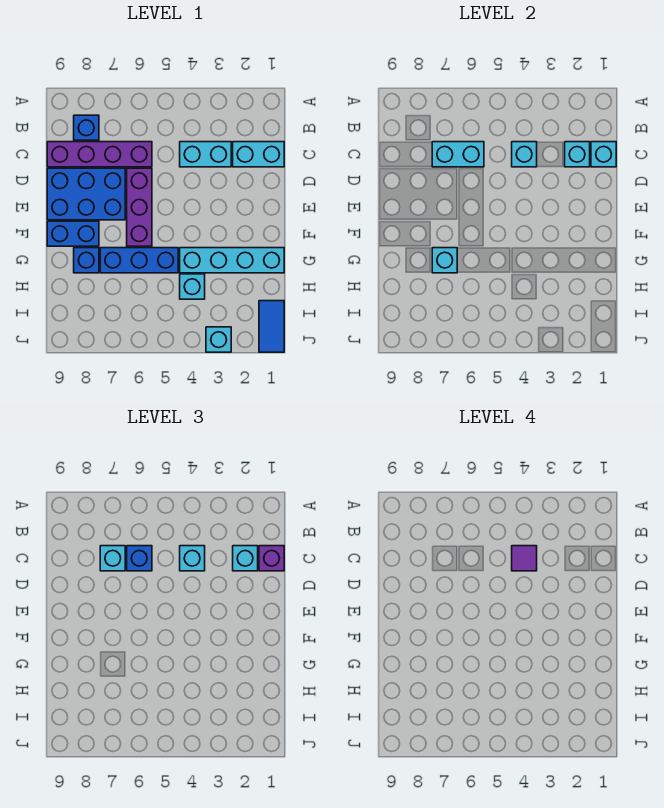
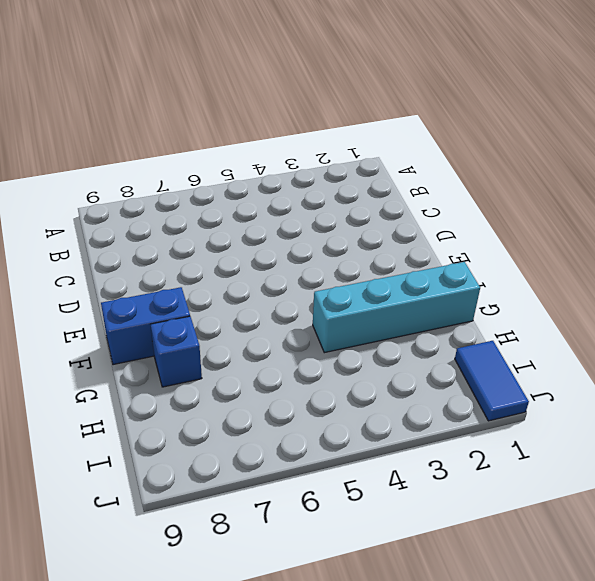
none -> blue brick B8 level 1
none -> cyan brick C1:C2 level 1
none -> cyan brick C3:C4 level 1

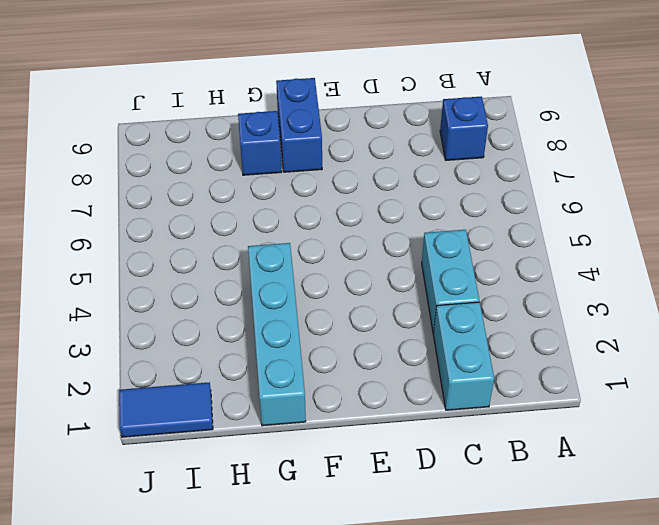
none -> purple brick C6:C9 level 1
none -> purple brick D6:F6 level 1
none -> blue brick D7:E9 level 1

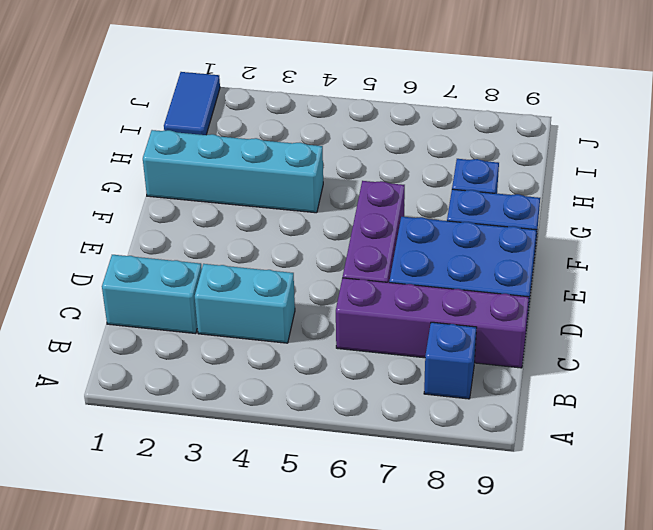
none -> blue brick G5:G7 level 1
none -> cyan brick H4 level 1
none -> cyan brick J3 level 1

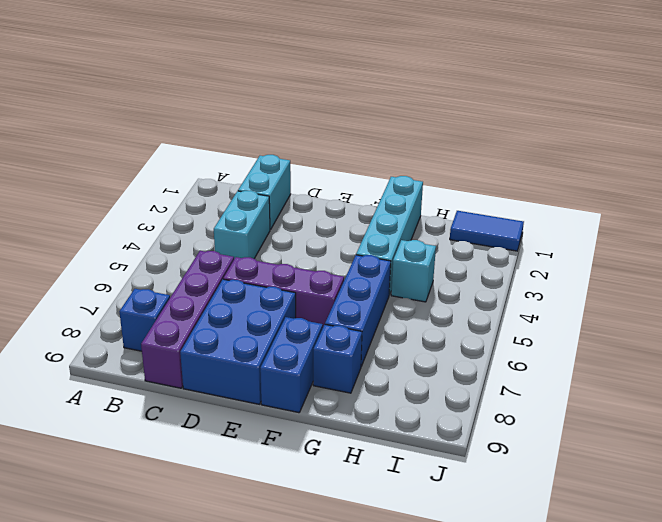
none -> cyan brick J3 level 1
none -> cyan brick C1 level 2
none -> cyan brick C2 level 2

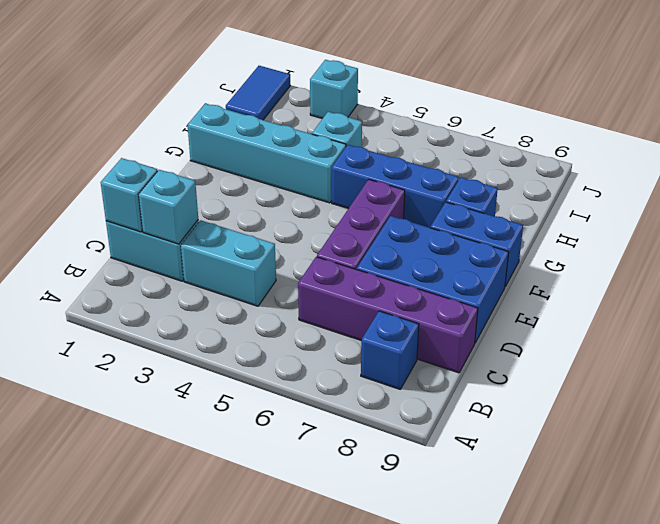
none -> cyan brick C4 level 2
none -> cyan brick C6:C7 level 2
none -> cyan brick G7 level 2

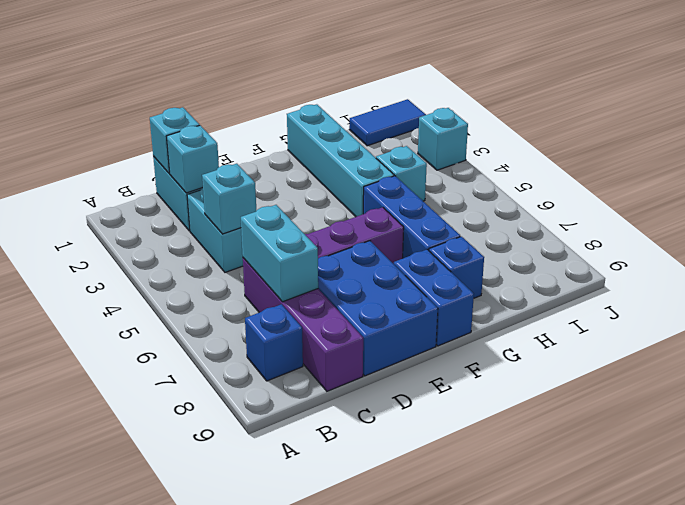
none -> cyan brick G7 level 2
none -> purple brick C1 level 3
none -> cyan brick C2 level 3

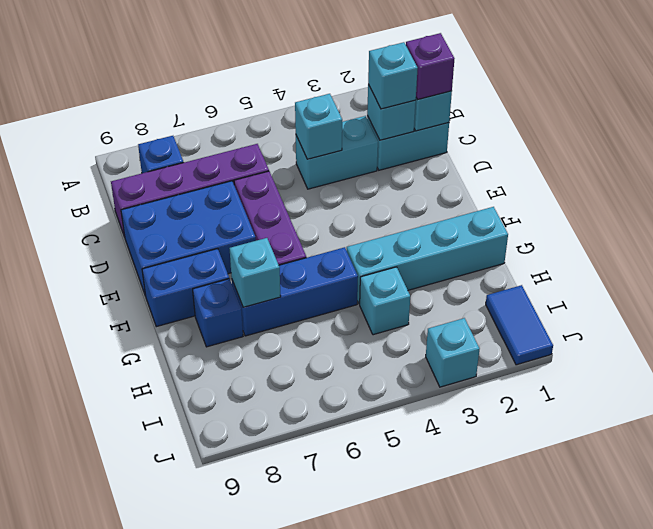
none -> cyan brick C6:C7 level 2
none -> cyan brick C4 level 3
none -> blue brick C6 level 3

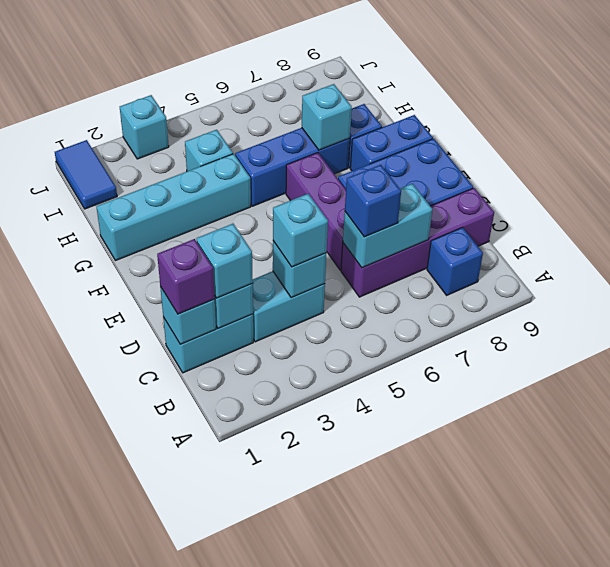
none -> cyan brick C7 level 3
none -> purple tile C4 level 4

